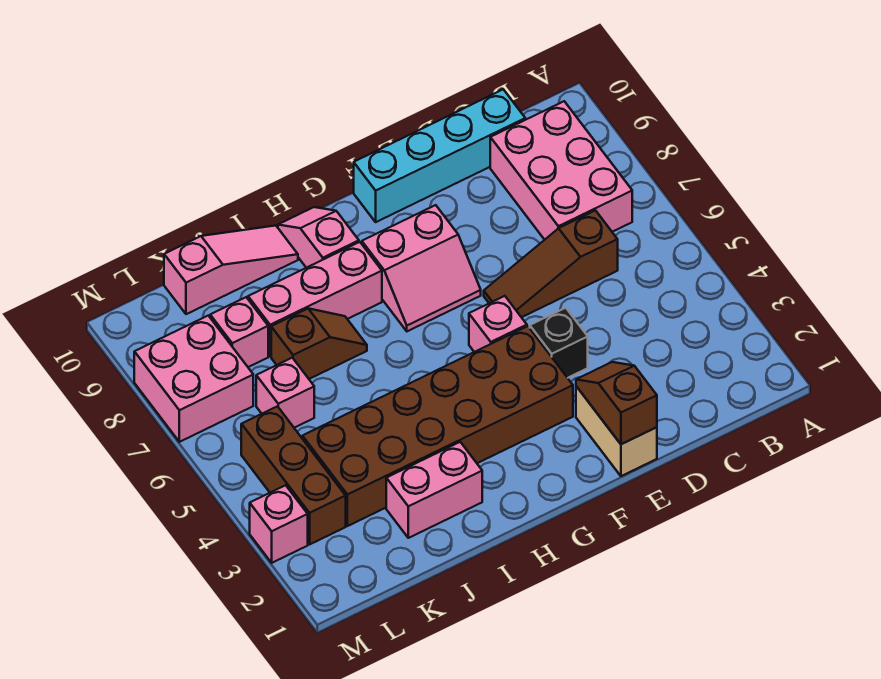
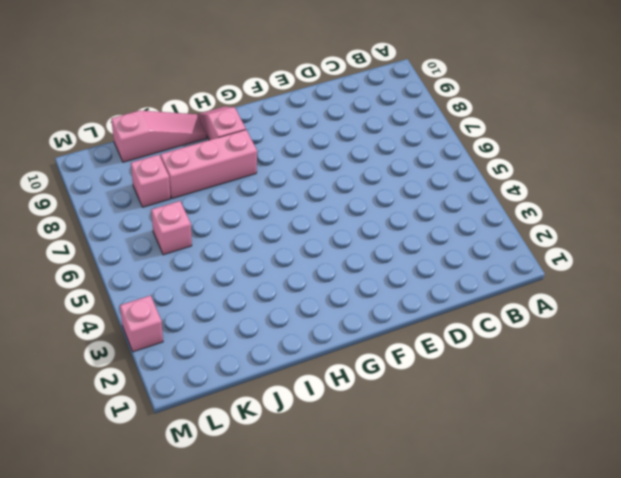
none -> pink brick B7:C9 level 1
none -> brown slope C6:E6 level 1 top C
none -> cyan brick C10:F10 level 1

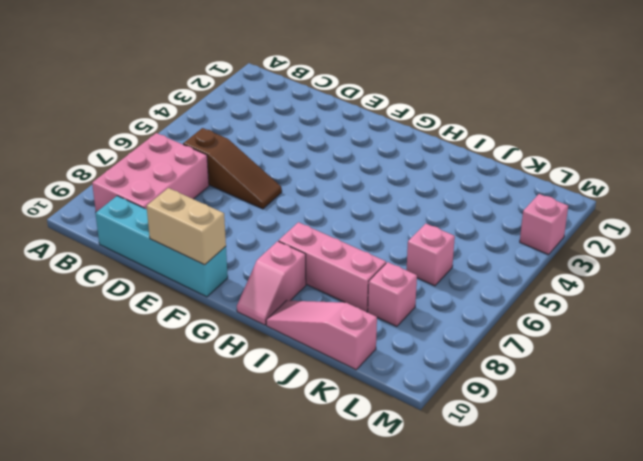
tan brick E10:F10 level 2 -> tan brick E1:E2 level 1
none -> black brick E4 level 1
none -> brown brick F3:K4 level 1
none -> pink brick F5 level 1

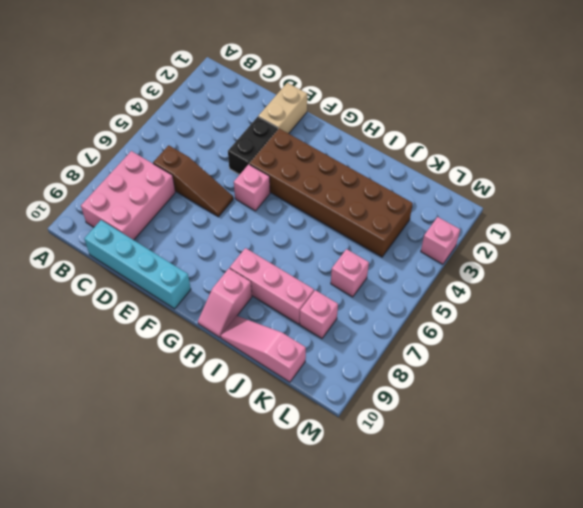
black brick E3:E4 level 1 -> black brick E4 level 1
none -> pink slope F7:G8 level 1 top 8
none -> pink brick I2:J2 level 1
none -> brown slope I7:J7 level 1 top J

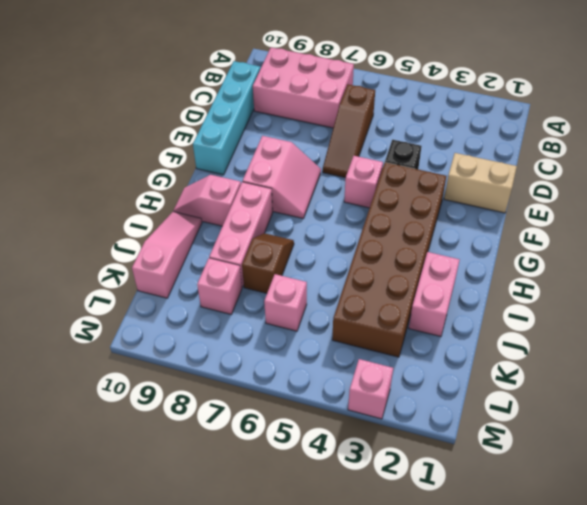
none -> brown brick L3:L5 level 1
none -> pink brick L7:M8 level 1
none -> brown slope E1:E2 level 2 top 1

